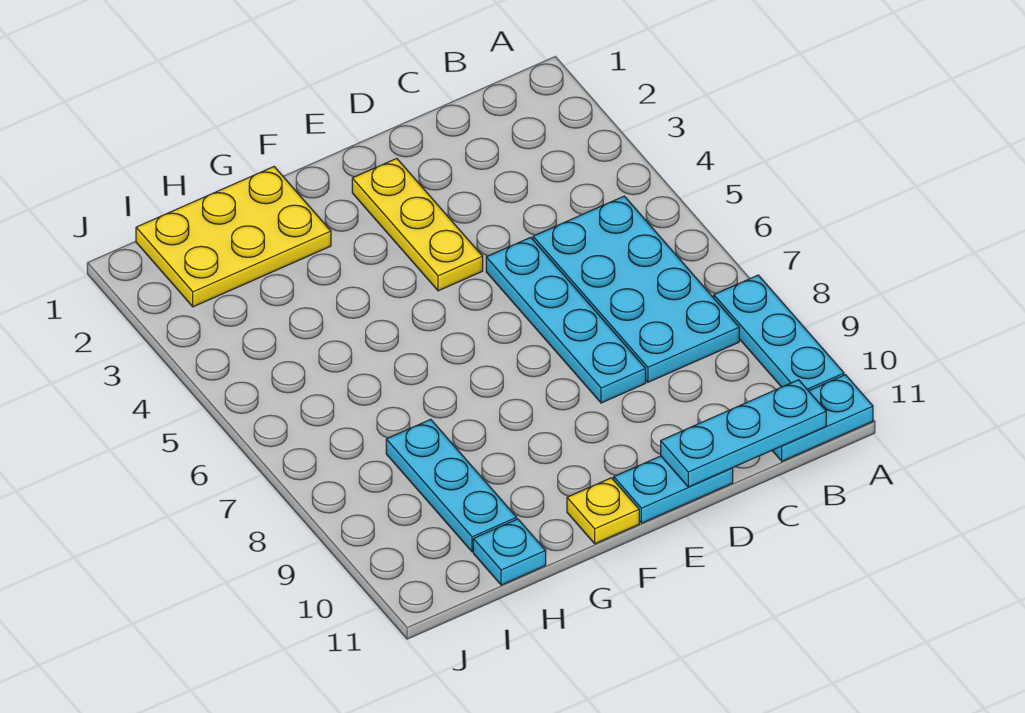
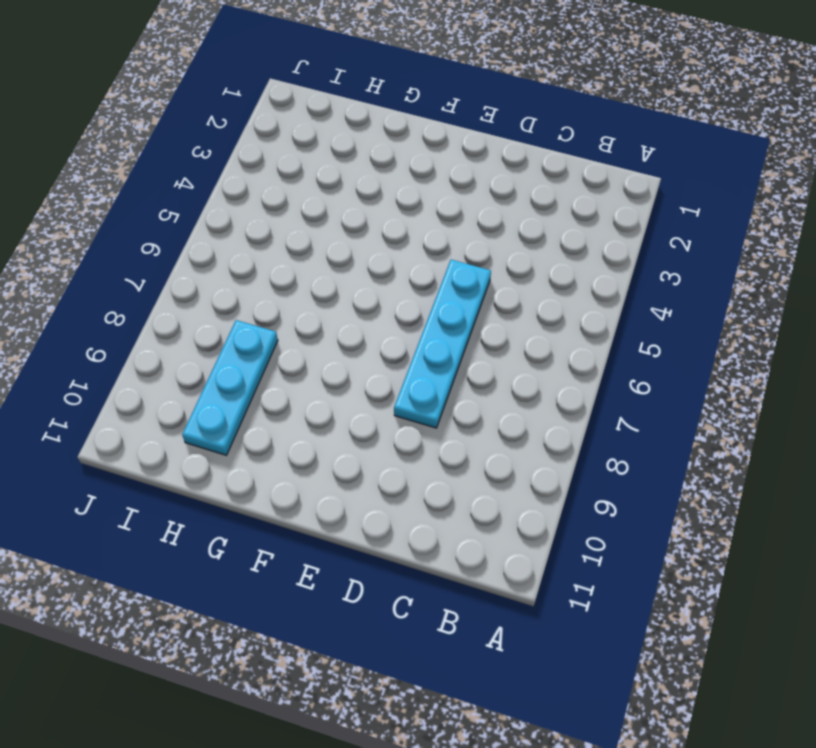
none -> cyan plate A8:A10 level 1
none -> cyan plate A11:B11 level 1

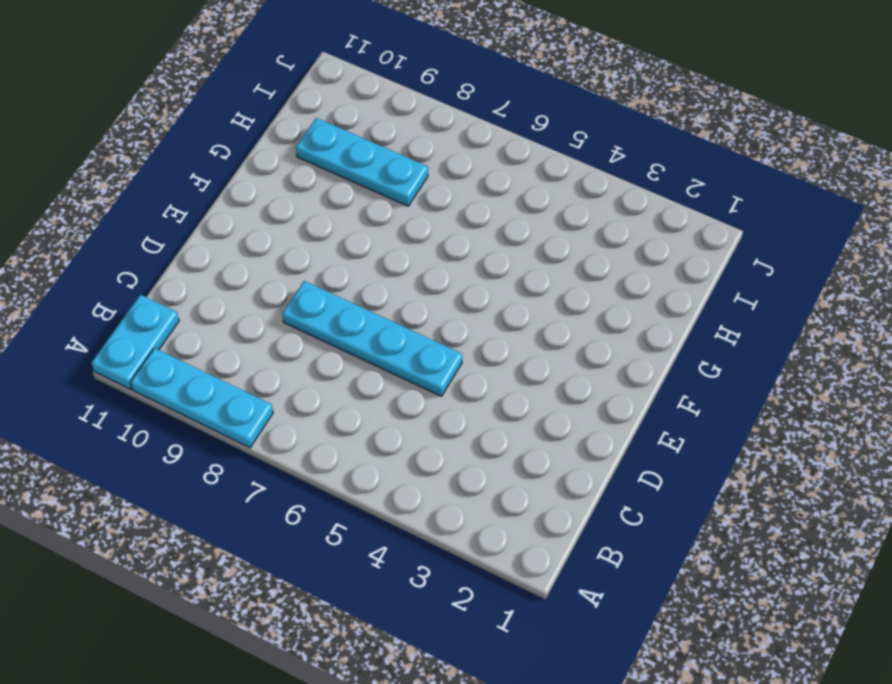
none -> cyan plate B5:C8 level 1
none -> cyan plate D11:E11 level 1

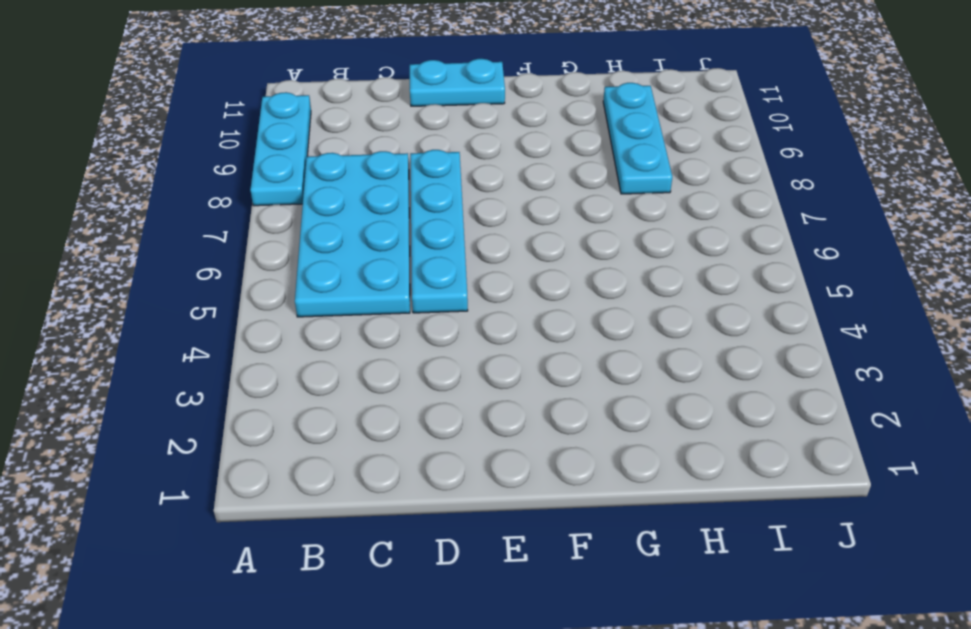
none -> cyan plate A11:B11 level 1
none -> yellow plate E2:E4 level 1

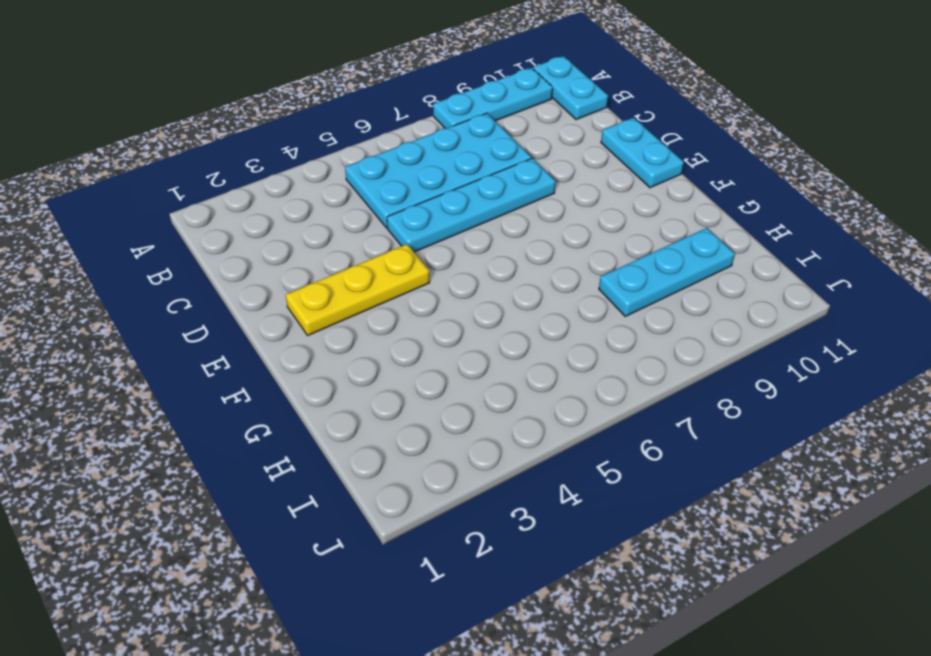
none -> yellow plate F11 level 1
none -> yellow plate G1:I2 level 1

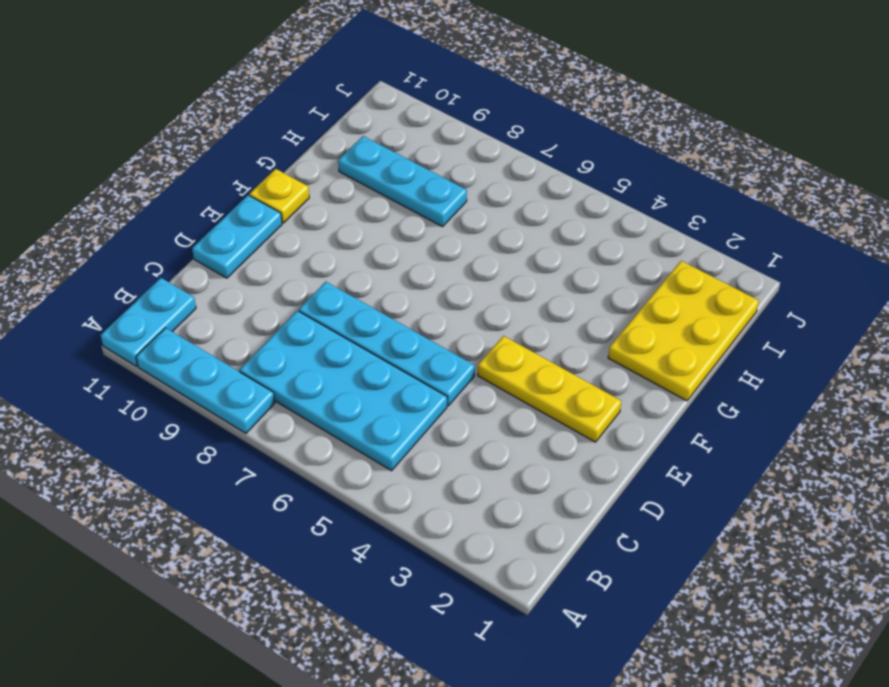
none -> cyan plate H11 level 1
none -> cyan plate B11:D11 level 2

